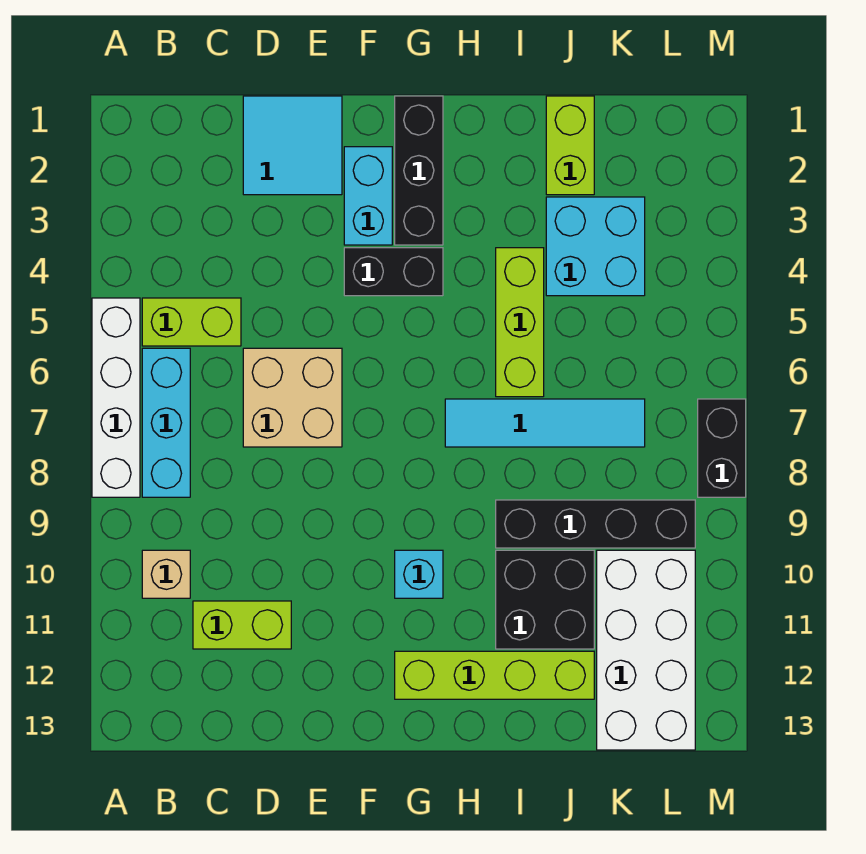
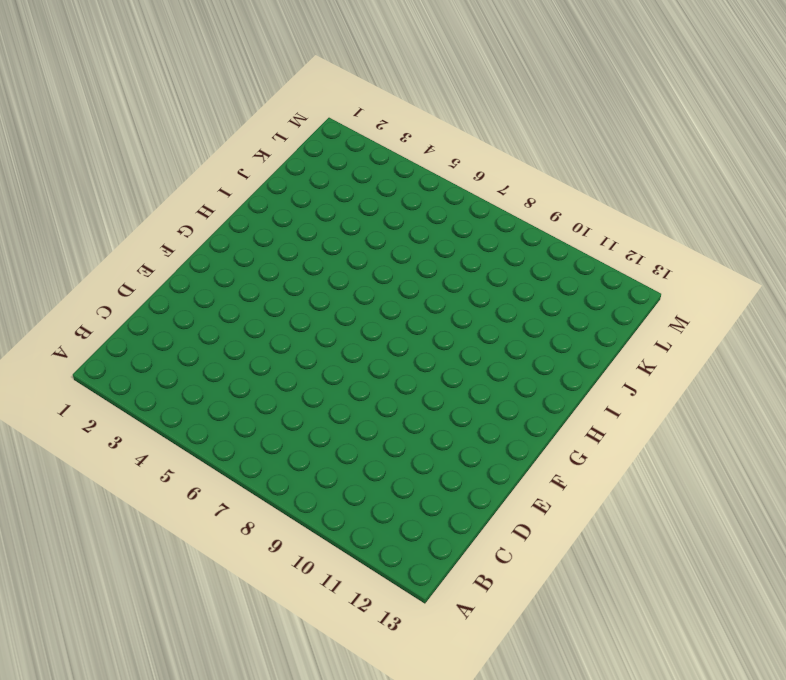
none -> white brick A5:A8 level 1
none -> lime brick B5:C5 level 1
none -> cyan brick B6:B8 level 1

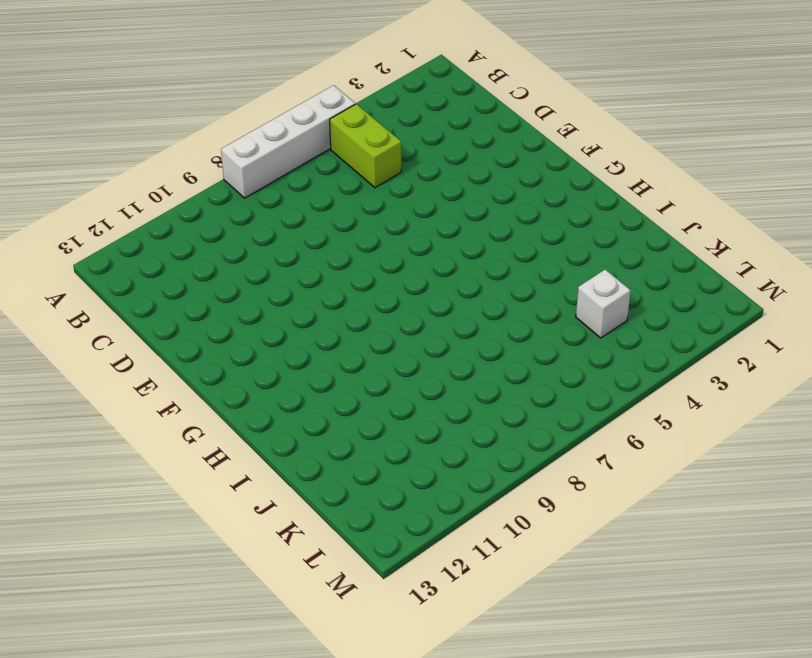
white brick K4 level 1 -> cyan brick J3:K4 level 1
none -> cyan brick B6:B8 level 1
none -> tan brick B10 level 1
none -> lime brick C11:D11 level 1

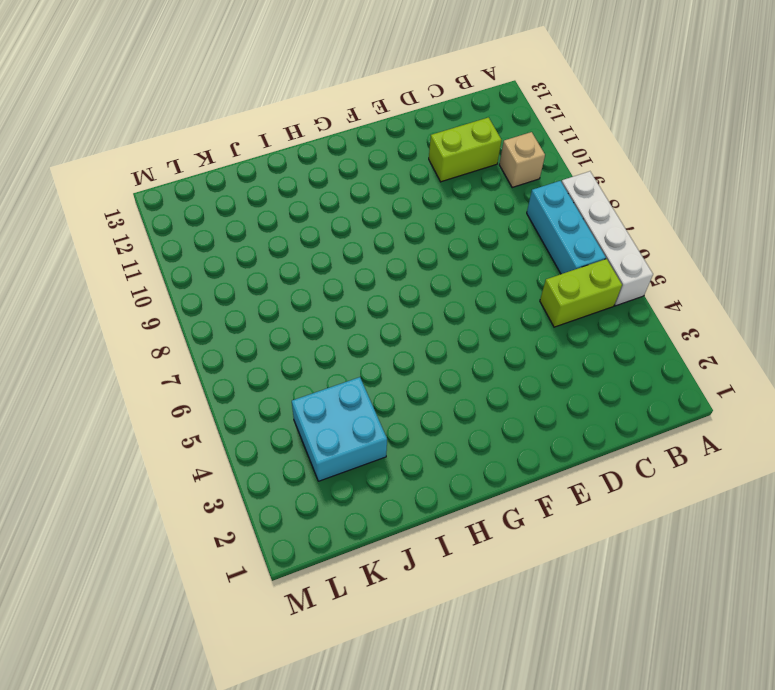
none -> cyan tile D1:E2 level 1
none -> tan brick D6:E7 level 1
none -> cyan brick F2:F3 level 1

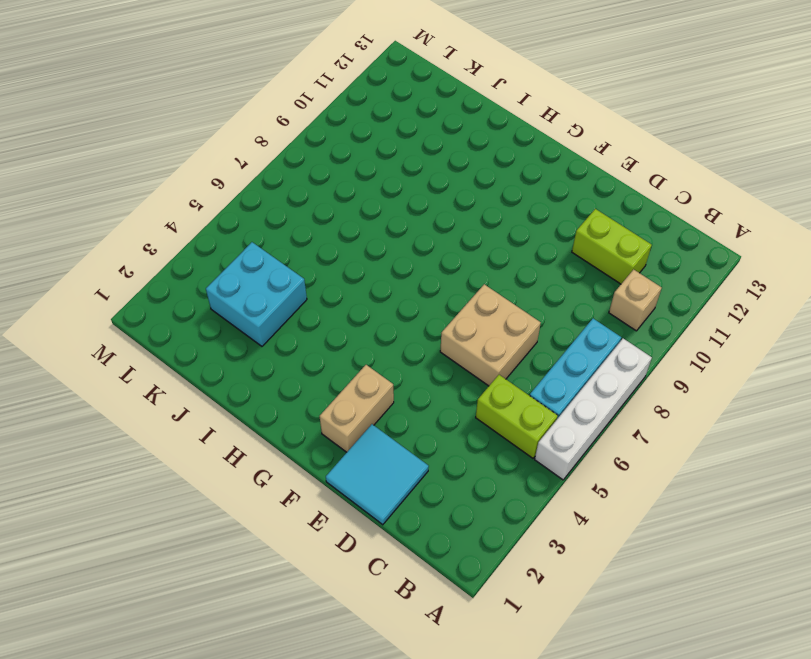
tan brick F2:F3 level 1 -> cyan brick F2:F3 level 1
none -> black brick F4:G4 level 1
none -> black brick G1:G3 level 1
none -> cyan brick G10 level 1

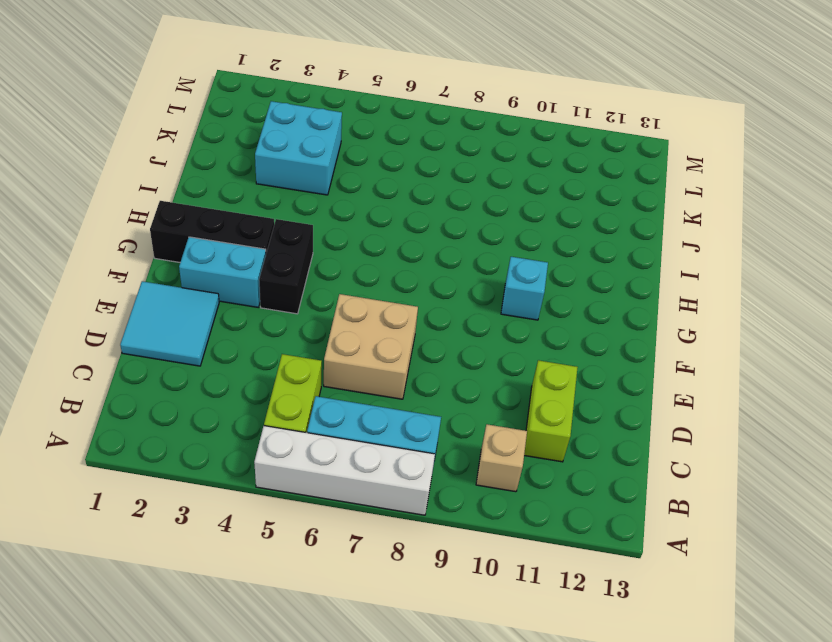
none -> lime brick G12:J12 level 1
none -> cyan tile H7:K7 level 1
none -> lime brick I4:I6 level 1

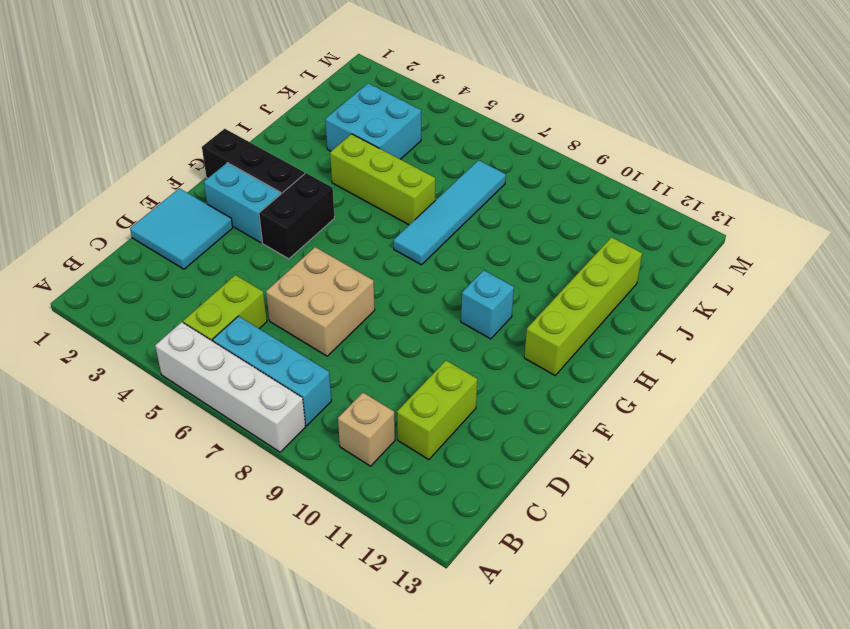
none -> black brick I9:L9 level 1
none -> black brick I10:J11 level 1
none -> lime brick J1:J2 level 1

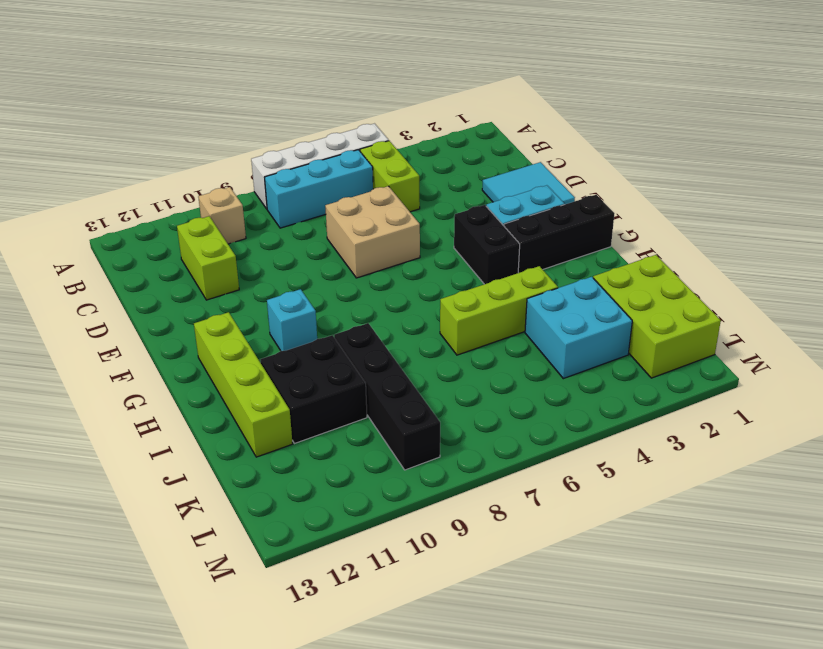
lime brick J1:L2 level 1 -> lime brick J1:J2 level 1
none -> cyan tile H7:K7 level 1
none -> white brick K10:L13 level 1
none -> black brick M7:M8 level 1

